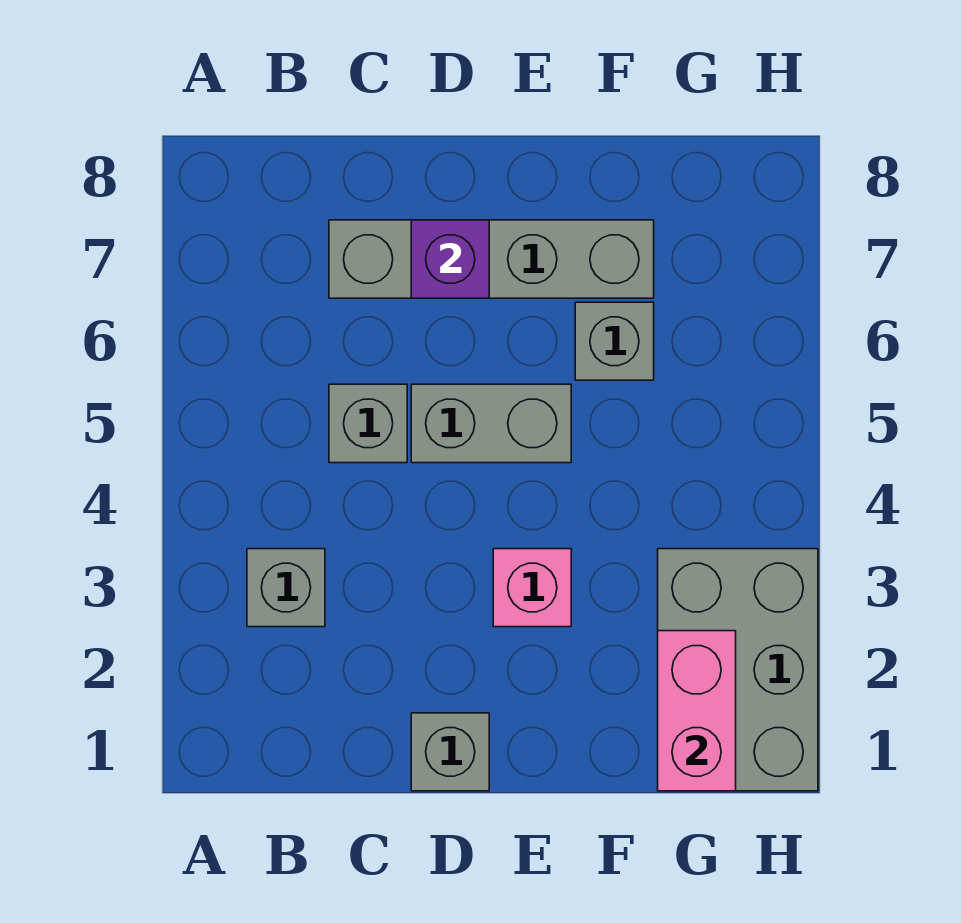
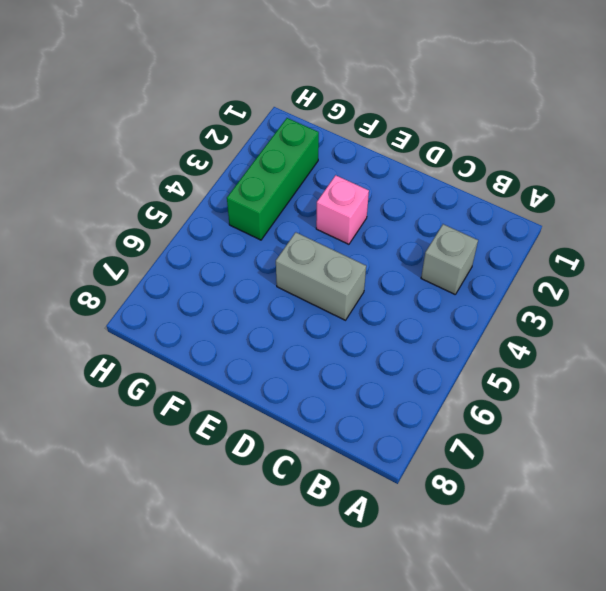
green brick G2:G4 level 1 -> grey brick G1:H3 level 1
none -> grey brick C5 level 1
none -> grey brick C7:F7 level 1

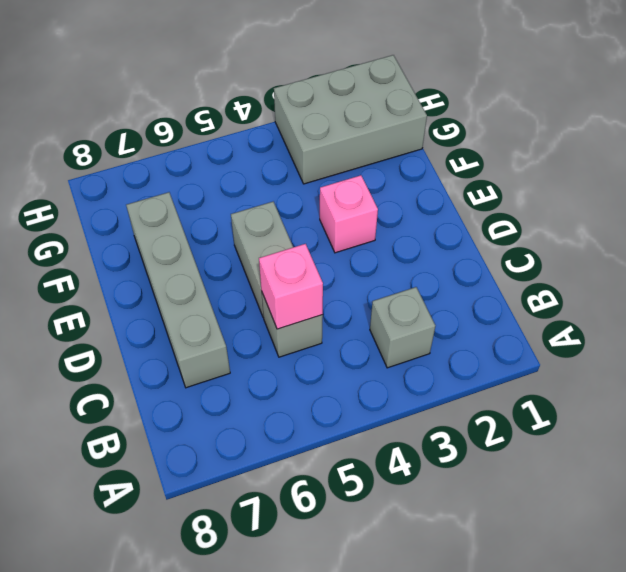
pink brick C5 level 2 -> none
none -> grey brick D1 level 1
none -> grey brick F6 level 1

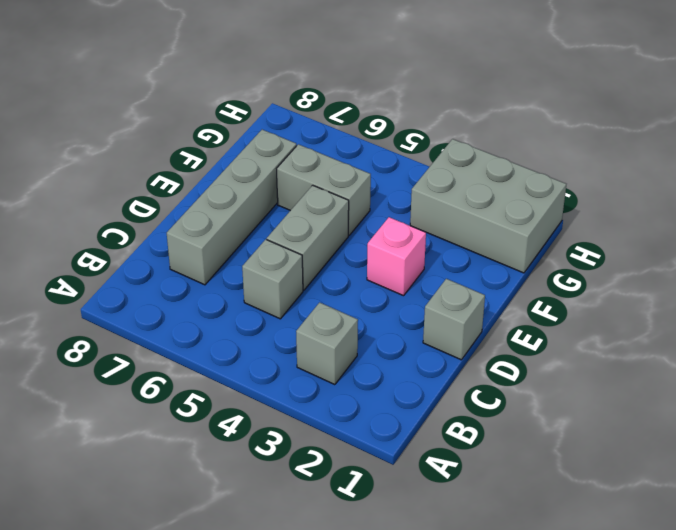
grey brick F5:F6 level 1 -> grey brick F6 level 1
none -> purple brick D7 level 2
none -> pink brick G1:G2 level 2

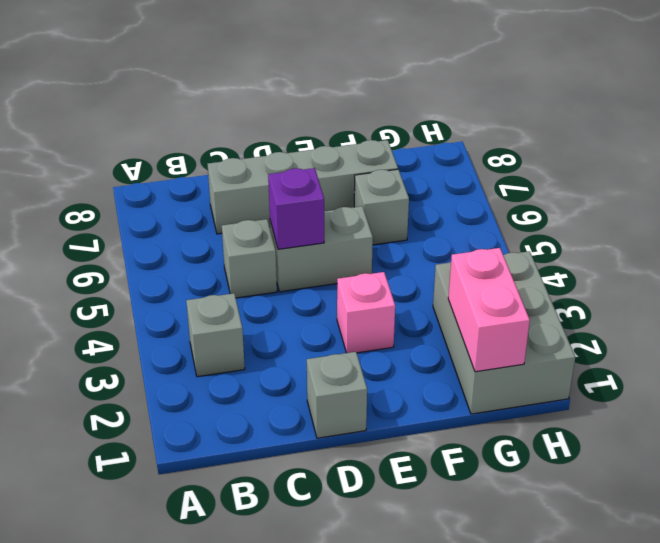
purple brick D5 level 2 -> purple brick D7 level 2

